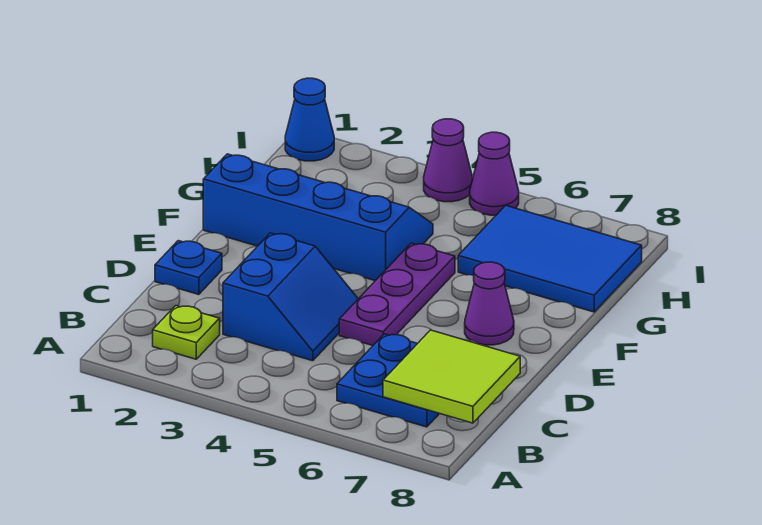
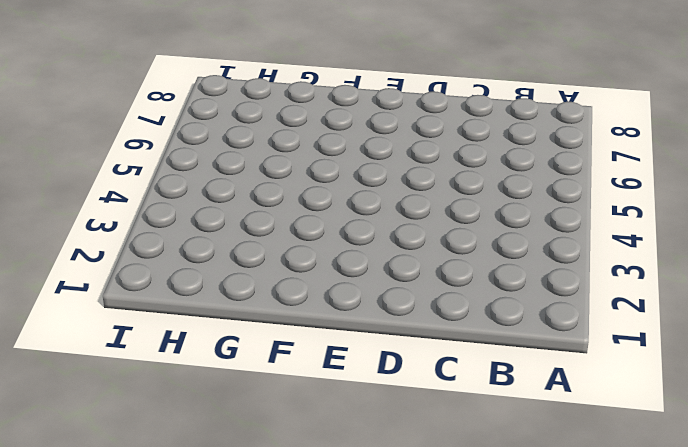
none -> lime plate B2 level 1
none -> blue plate B6:C7 level 1
none -> blue slope C3:D4 level 1 top 3

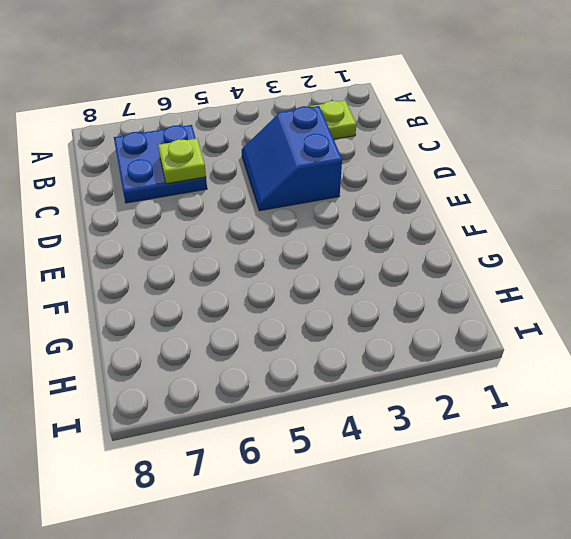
lime plate C6 level 2 -> none
none -> blue plate D1 level 1
none -> purple plate D5:F5 level 1
none -> purple cone E7 level 1

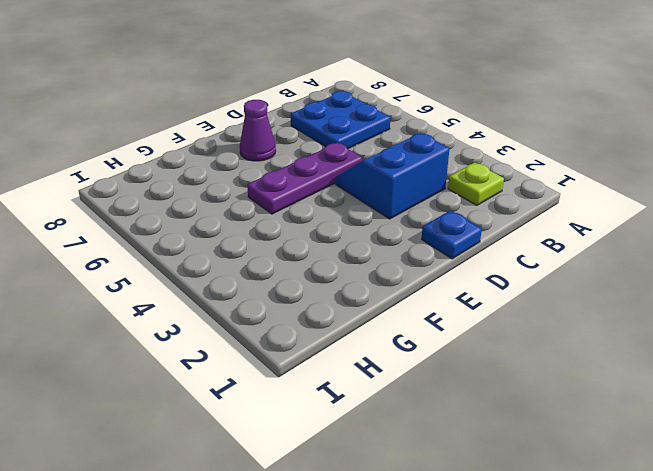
none -> blue slope F1:G4 level 1 top F
none -> blue tile G6:H8 level 1
none -> blue cone I1 level 1

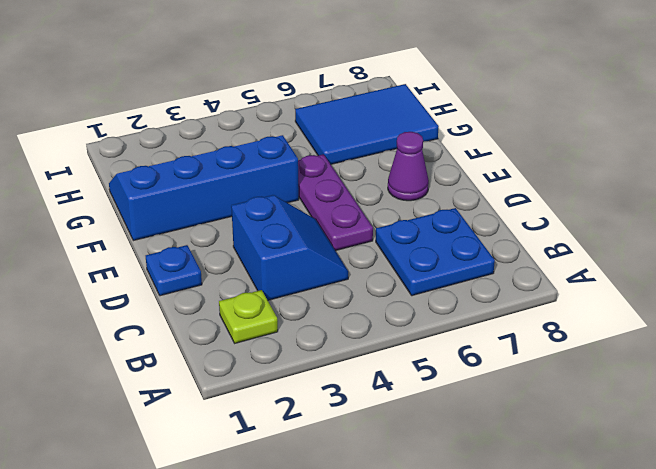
none -> blue cone I1 level 1
none -> purple cone I4 level 1
none -> purple cone I5 level 1

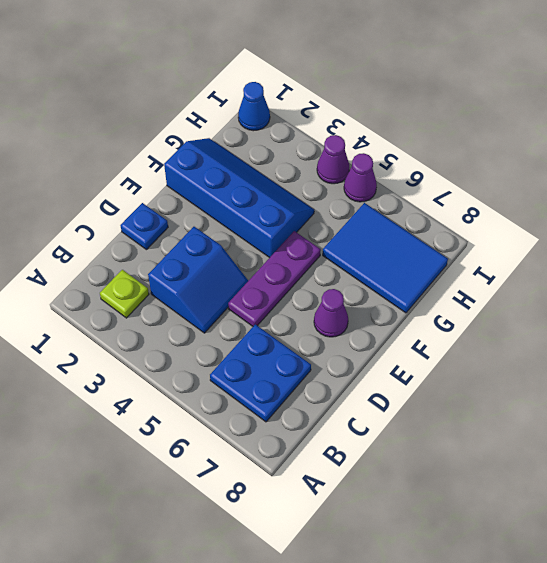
none -> lime tile B7:C8 level 2

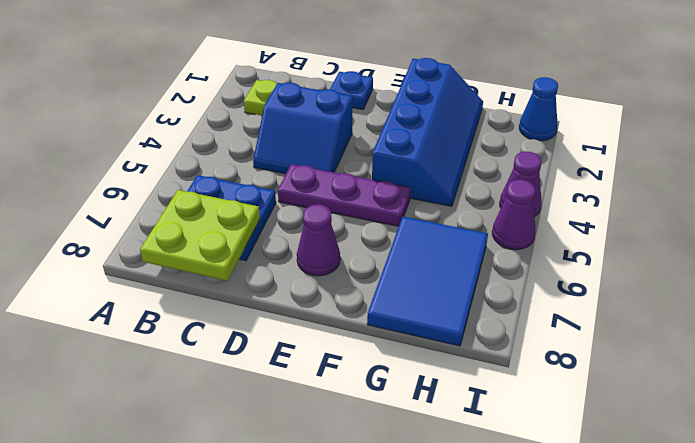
lime plate B7:C8 level 2 -> lime tile B7:C8 level 2

